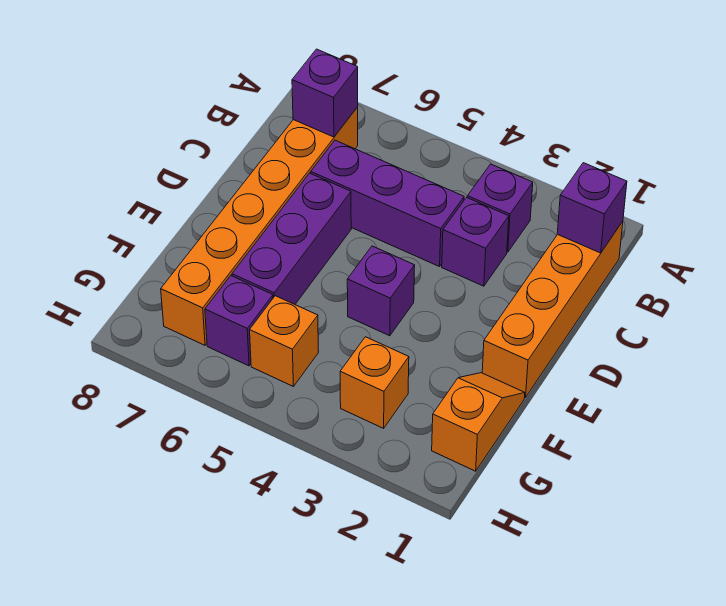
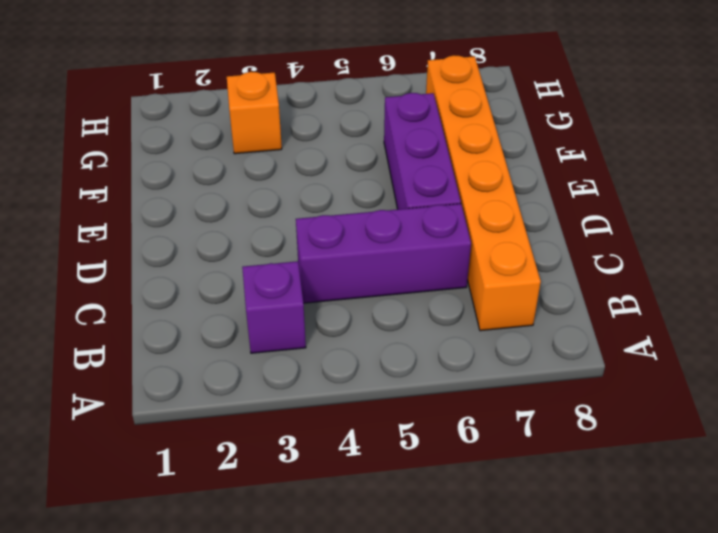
none -> orange brick B1:E1 level 1
none -> purple brick C3 level 1
none -> purple brick E4 level 1

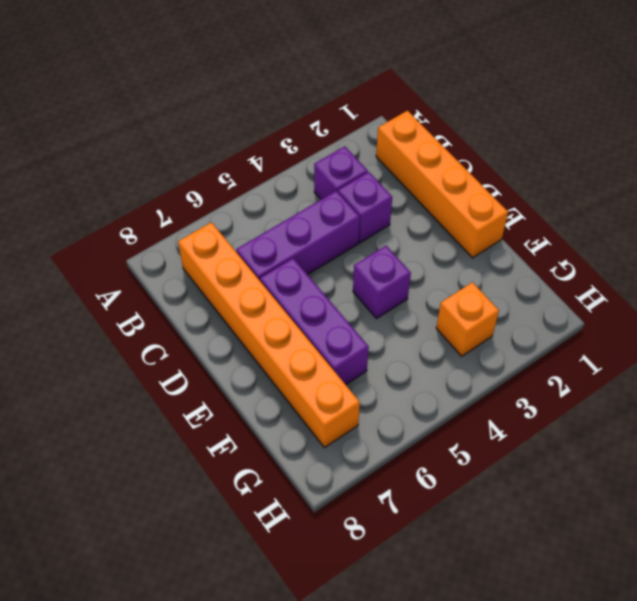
none -> orange slope F1:G1 level 1 top G
none -> orange brick G5 level 1
none -> purple brick G6 level 1

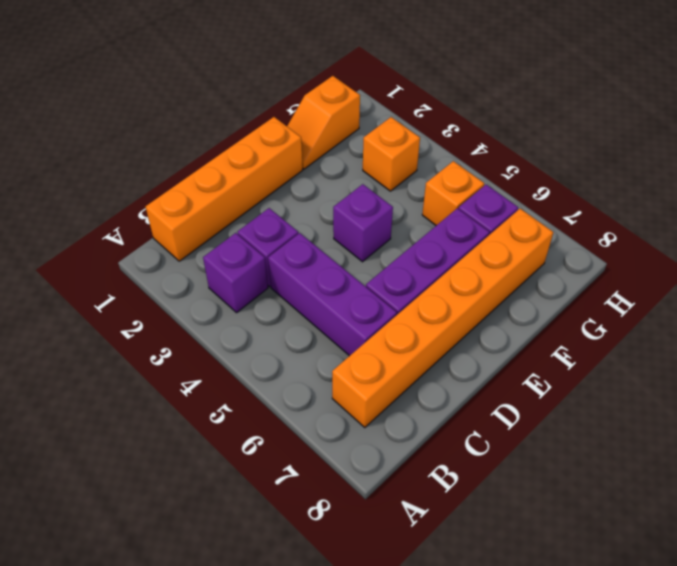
none -> purple brick B1 level 2
none -> purple brick B7 level 2

